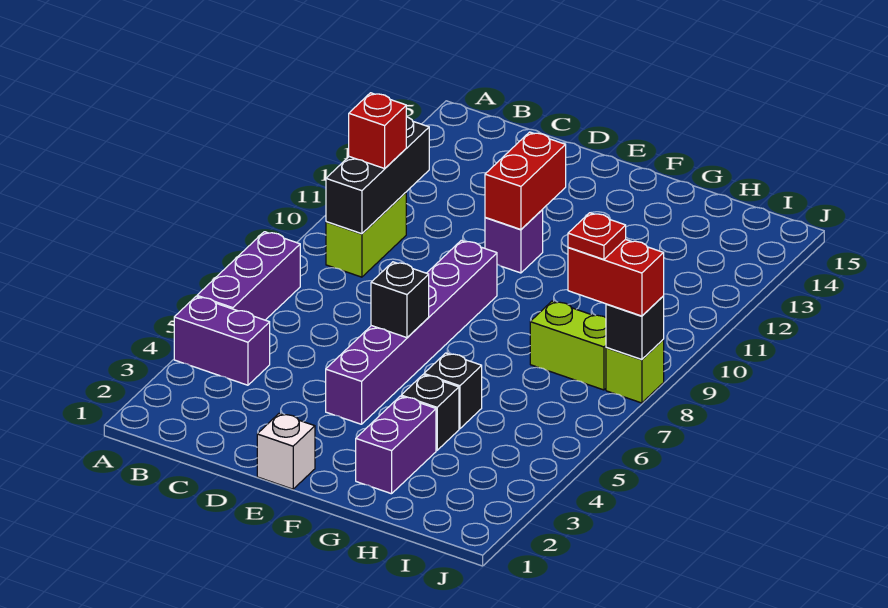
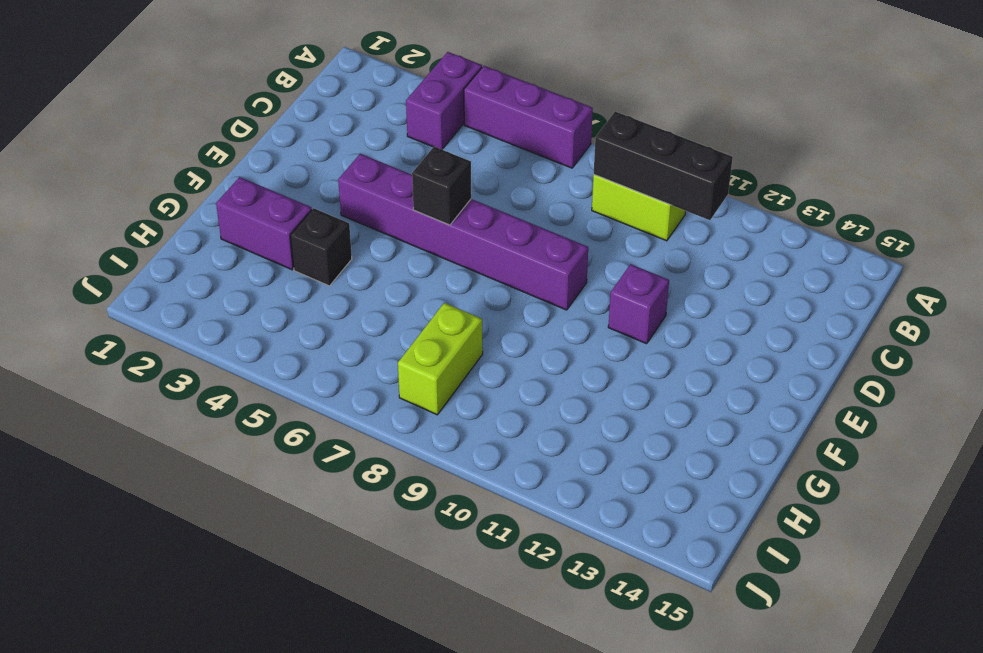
none -> white brick E1 level 1
none -> black brick G5 level 1
none -> lime brick J8 level 1

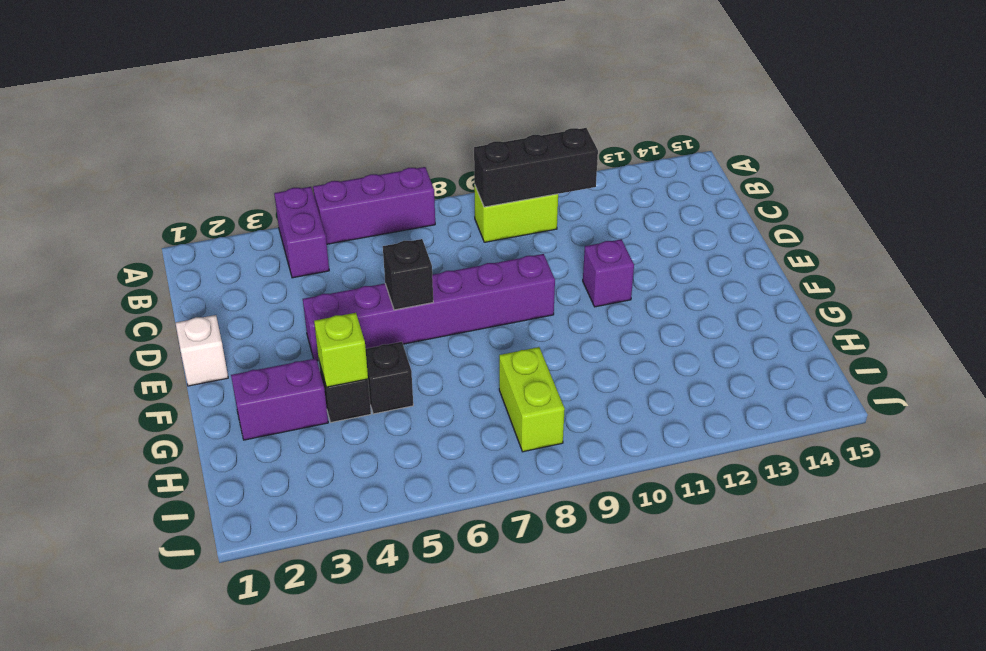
lime brick G4 level 2 -> lime brick J8 level 1
none -> red brick E11:E12 level 2
none -> black brick J8 level 2
none -> red brick B10 level 3

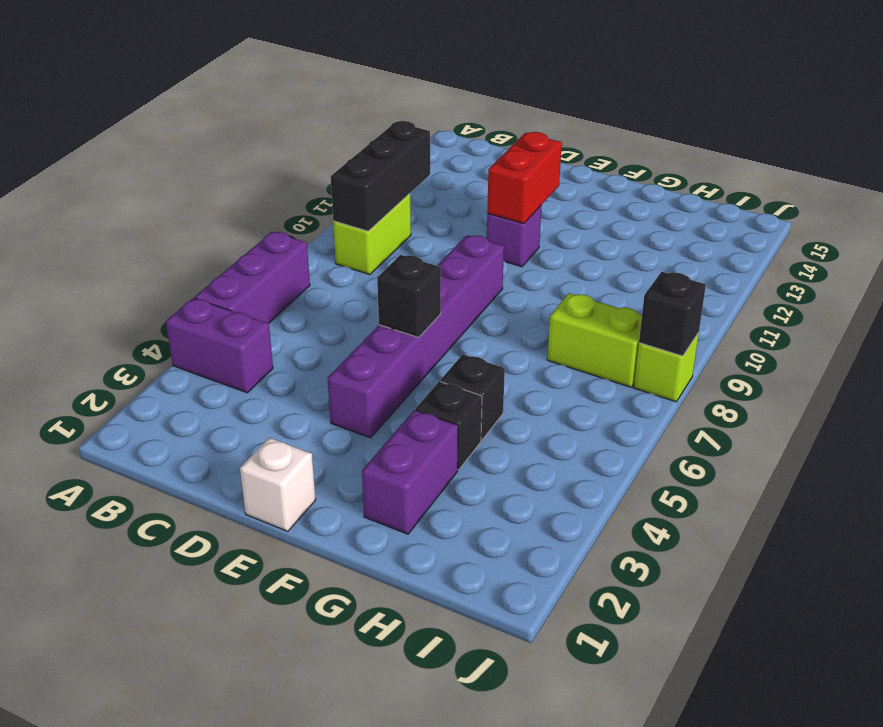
none -> red brick B10 level 3
none -> red brick I8:J8 level 3
none -> red plate I8 level 4

